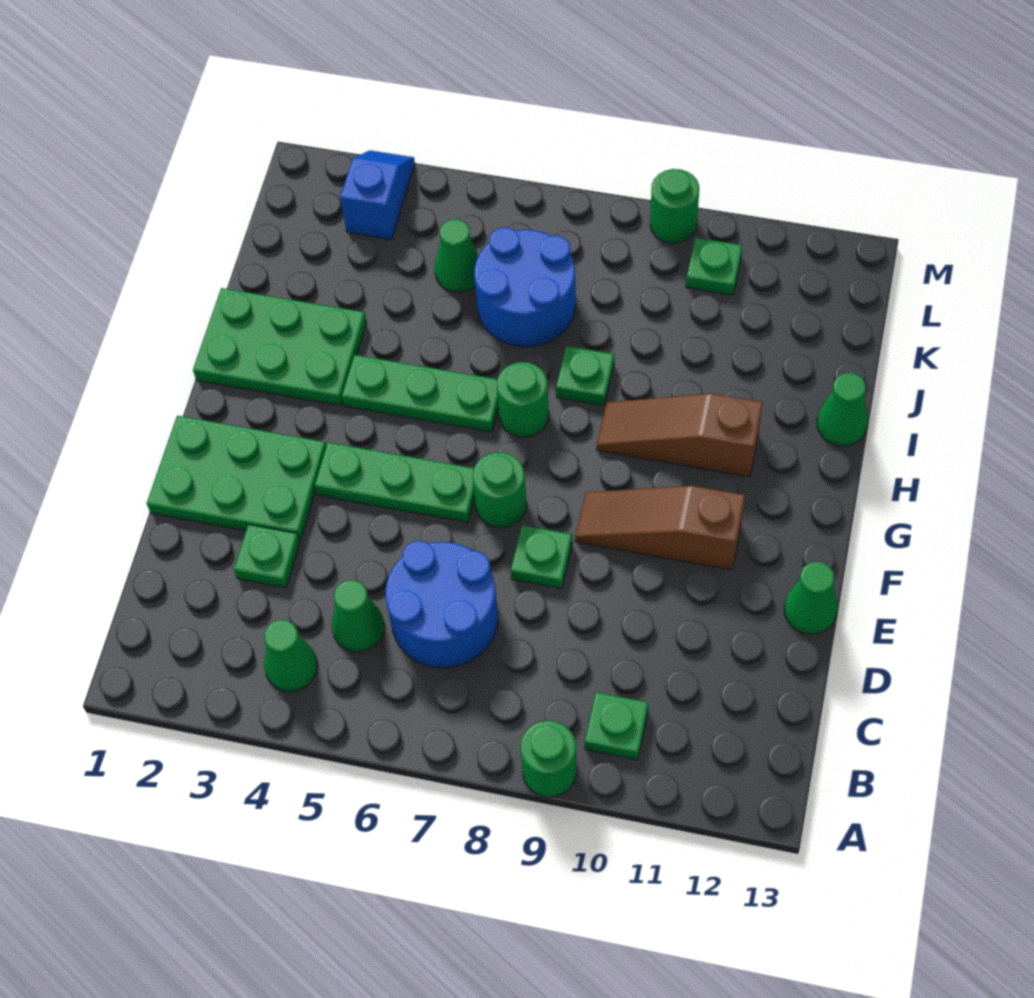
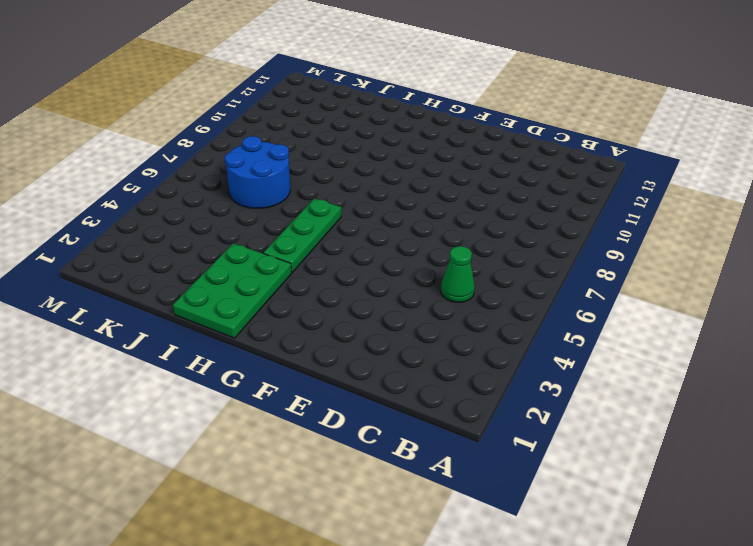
none -> green round brick A9 level 1
none -> green cone B4 level 1
none -> green plate B10 level 1

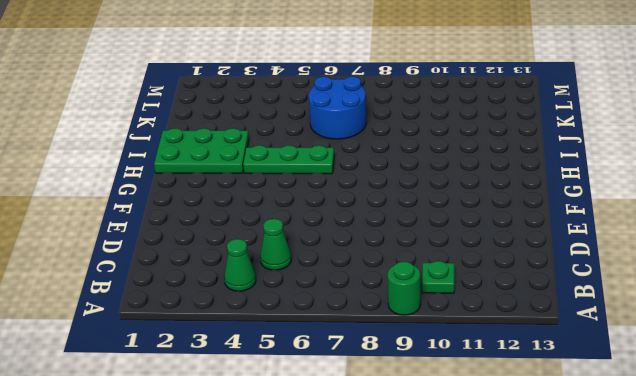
none -> blue round brick C6:D7 level 1
none -> green plate D3 level 1
none -> green plate E1:F3 level 1

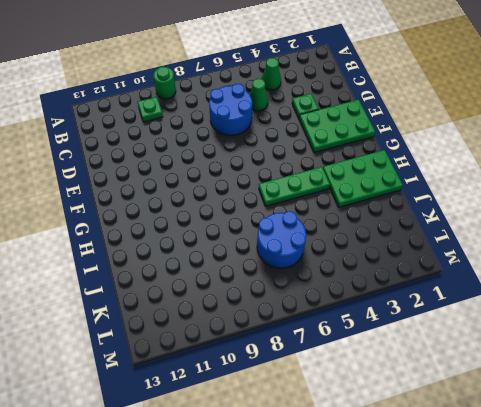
none -> green plate E8 level 1
none -> green cone E13 level 1
none -> green plate F4:F6 level 1

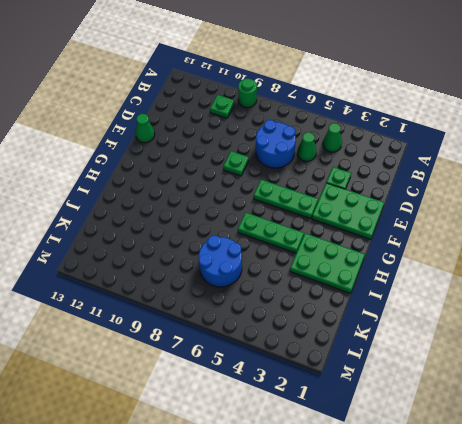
none -> green round brick F7 level 1
none -> brown slope F9:F11 level 1 top 11
none -> green round brick H7 level 1

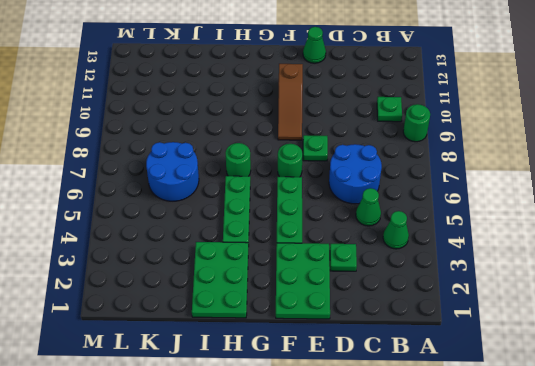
none -> brown slope H9:H11 level 1 top 11
none -> green plate I8 level 1
none -> green cone I13 level 1

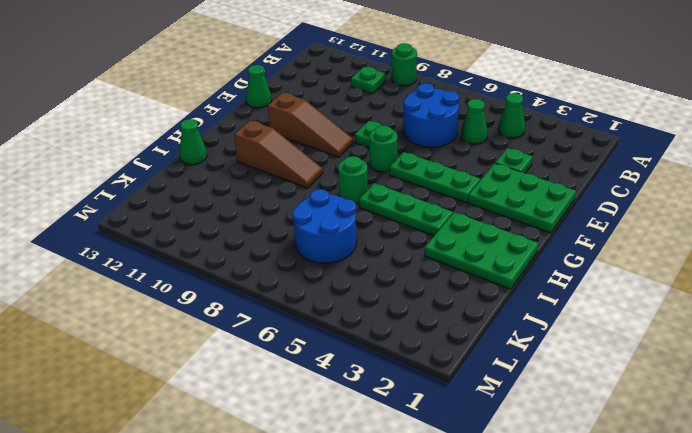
none -> green plate I8 level 1
none -> green cone K5 level 1
none -> blue slope L3:M3 level 1 top L

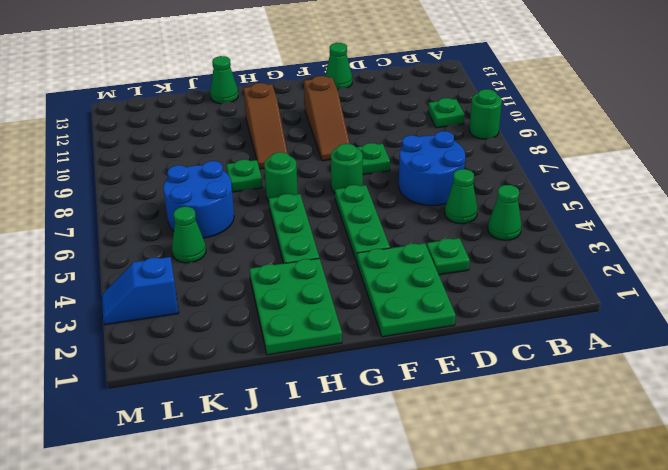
none -> green plate L10 level 1
none -> green round brick M9 level 1

